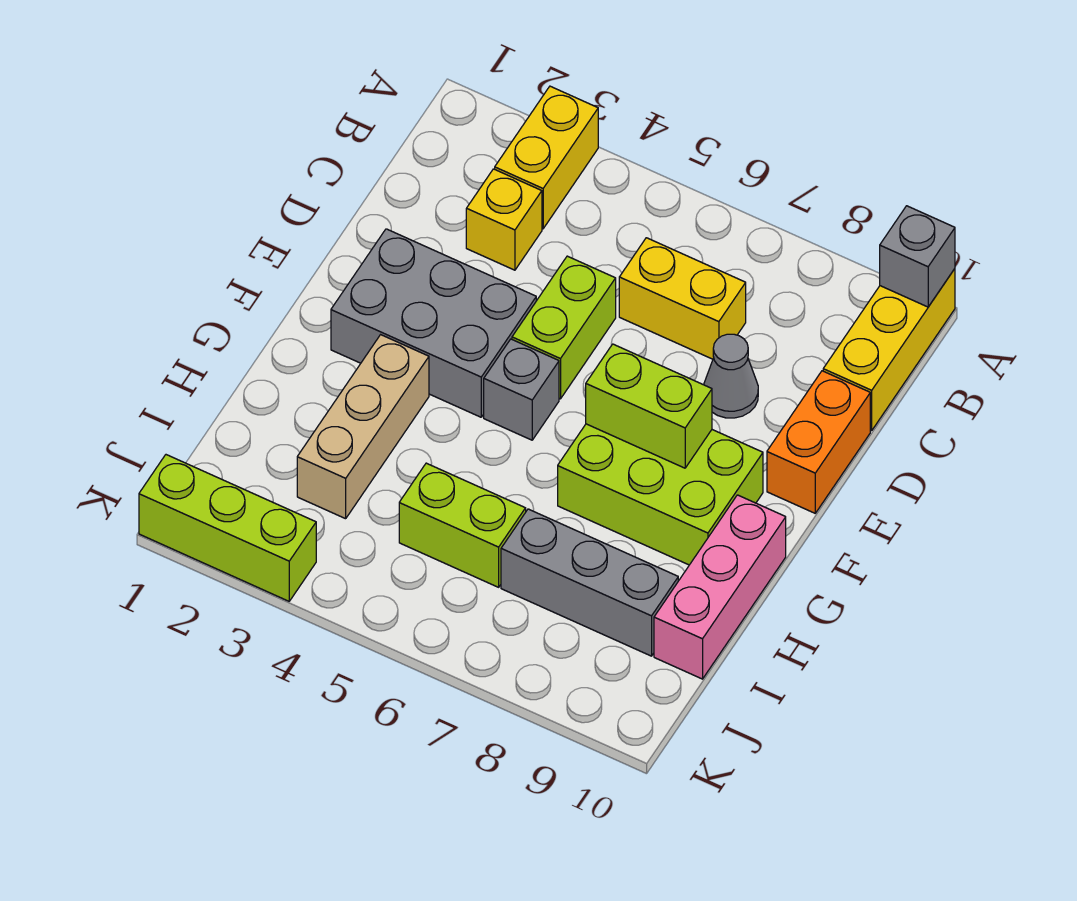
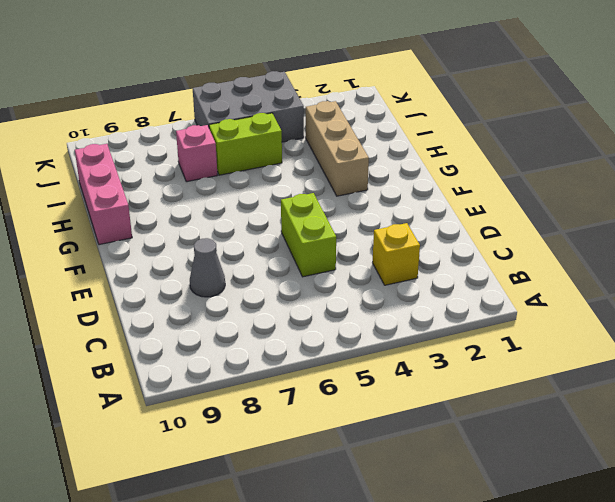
pink brick I7 level 1 -> grey brick I7:I9 level 1
grey brick J4:K6 level 1 -> grey brick E2:F4 level 1
none -> yellow brick A3:B3 level 1
none -> yellow brick A10:C10 level 1
none -> yellow brick C6:C7 level 1

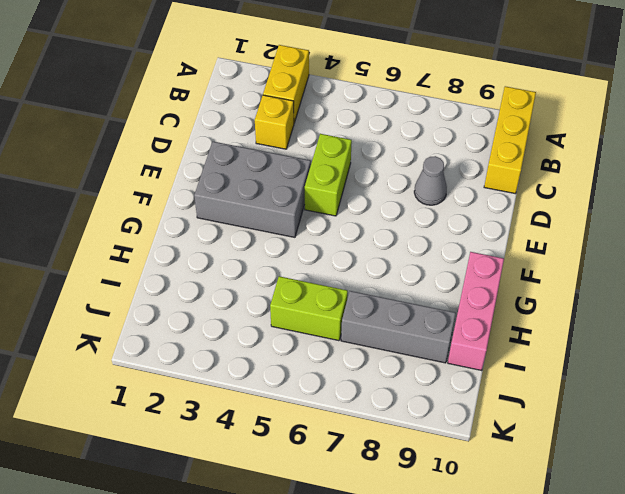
none -> yellow brick C6:C7 level 1
none -> orange brick D10:E10 level 1
none -> grey brick F5 level 1

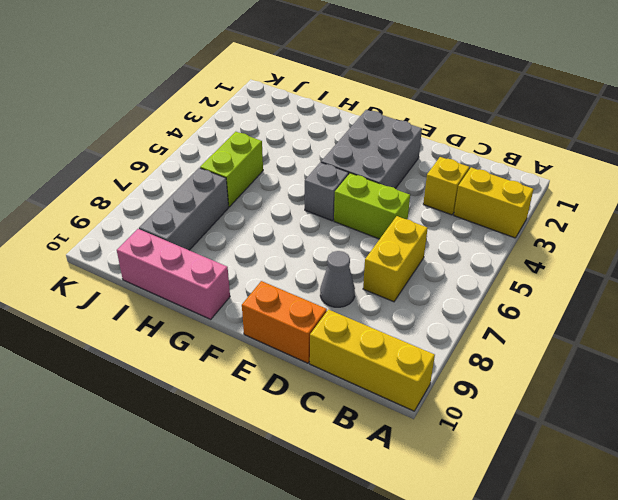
none -> lime brick F7:G9 level 1
none -> tan brick G3:I3 level 1
none -> lime brick K1:K3 level 1

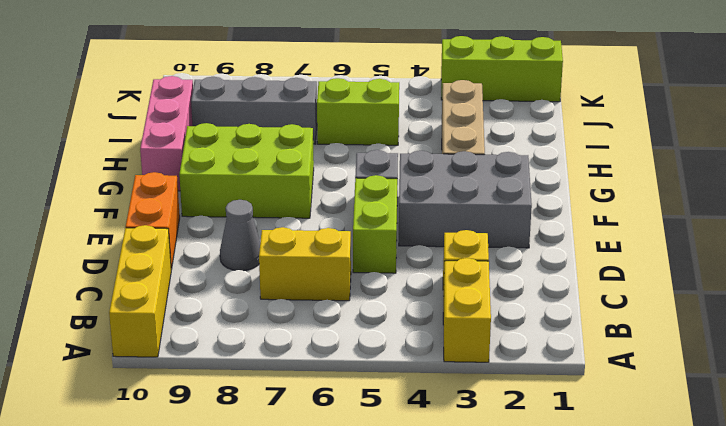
none -> grey brick A10 level 2
none -> lime brick F7:F8 level 2

